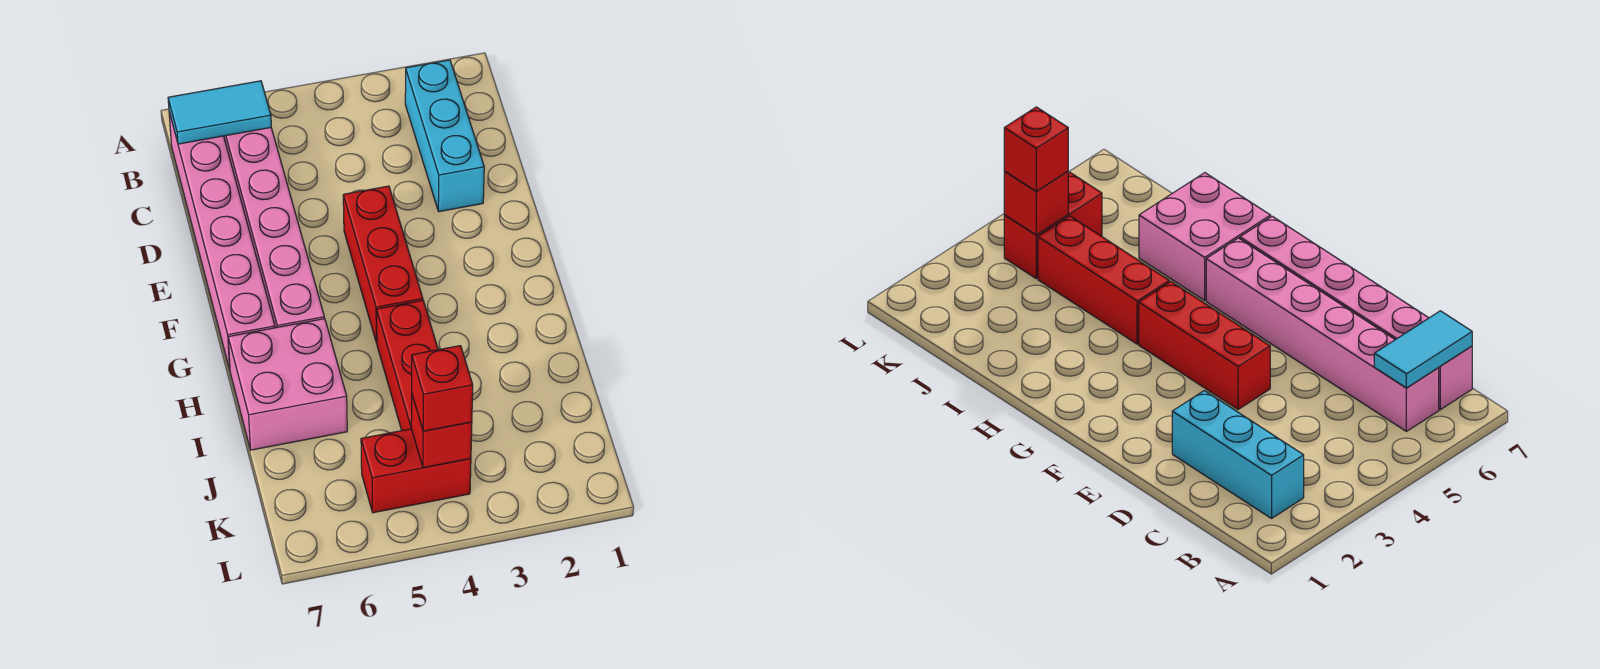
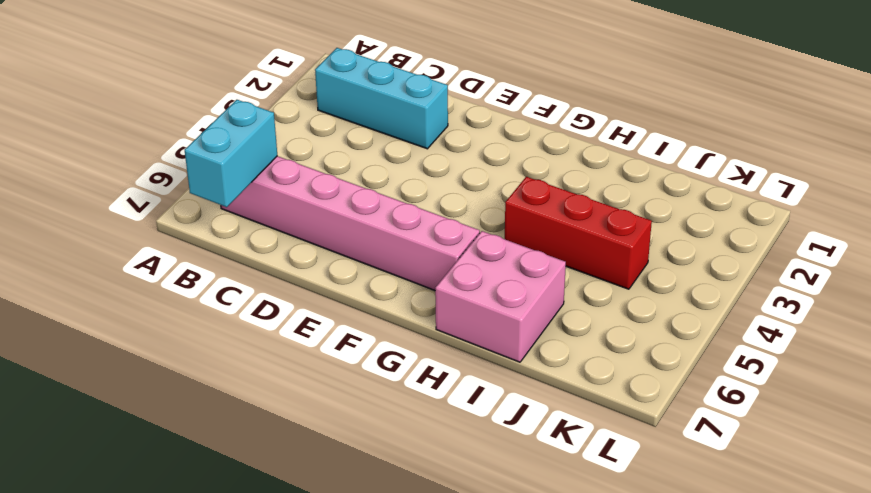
cyan brick B6:B7 level 2 -> cyan tile B6:B7 level 2
none -> pink brick B7:G7 level 1
none -> red brick E4:G4 level 1

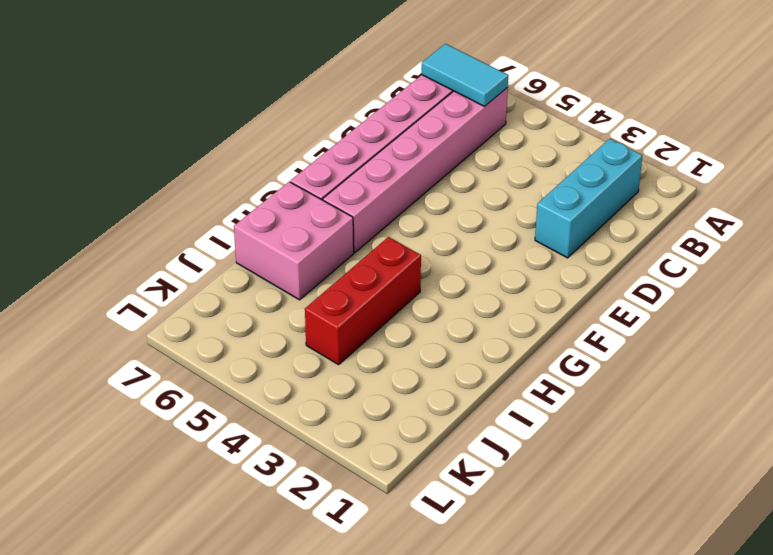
none -> red brick E4:G4 level 1
none -> red brick K4:K5 level 1

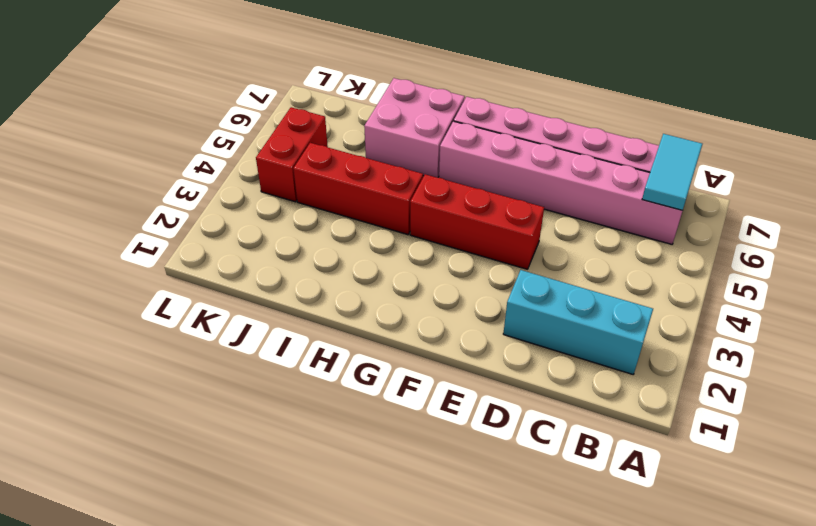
none -> red brick K4 level 2
none -> red brick K4 level 3

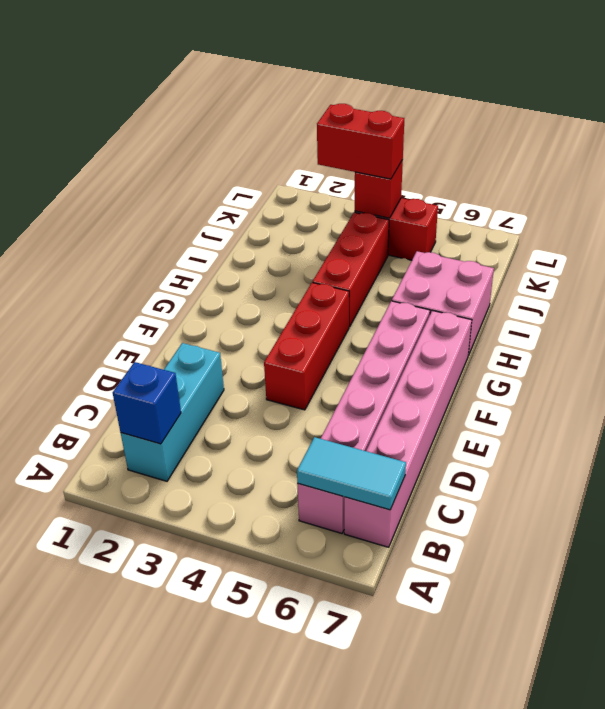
blue brick B2 level 2 -> none
red brick K3:K4 level 3 -> red brick K4 level 3

